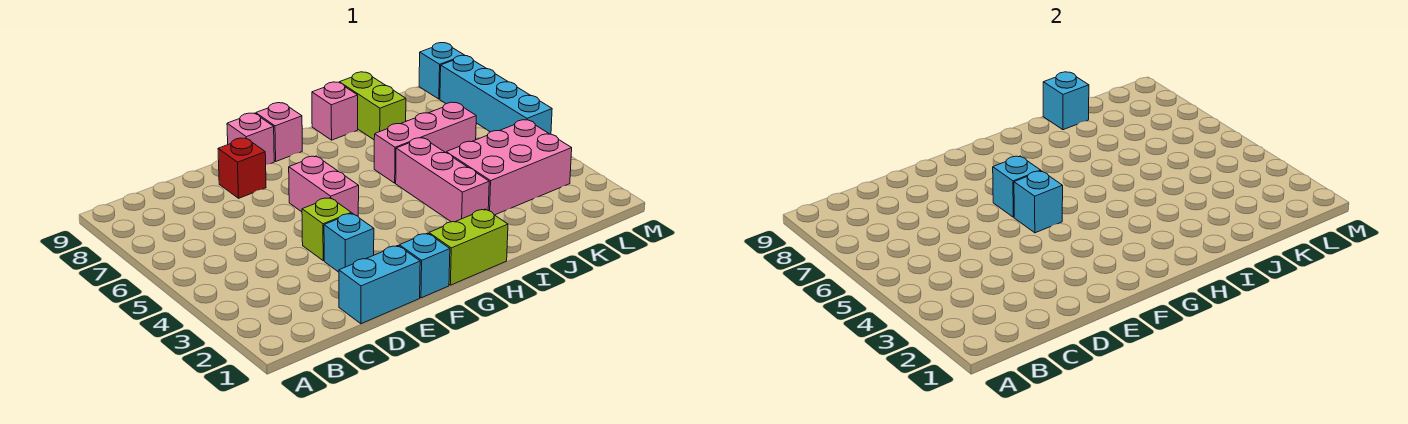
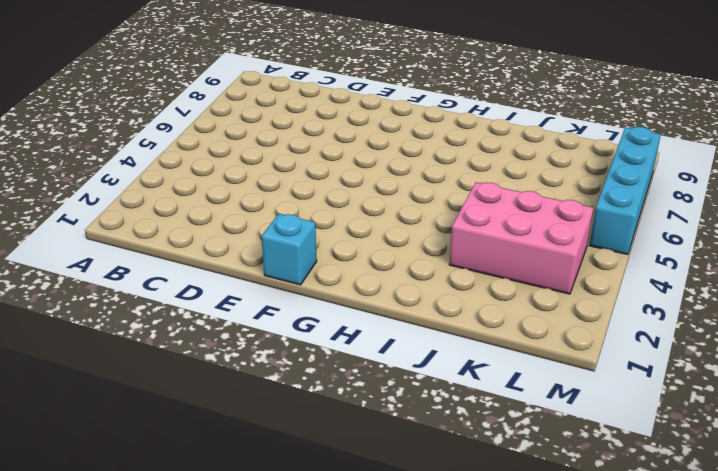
none -> cyan brick D1:E1 level 1
none -> cyan brick E3 level 1
none -> lime brick E4 level 1

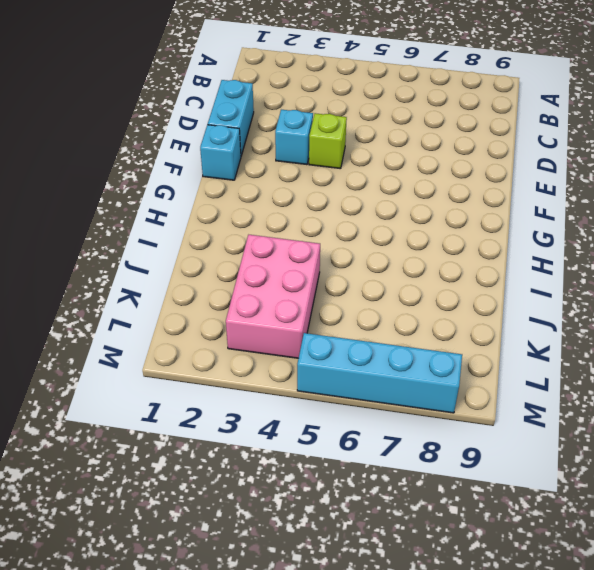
none -> red brick E8 level 1
none -> pink brick F5:F6 level 1
none -> pink brick F9 level 1

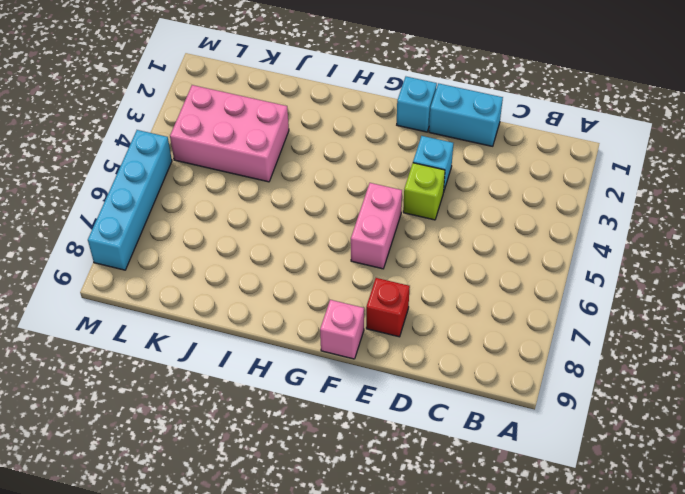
none -> lime brick G1:H1 level 1
none -> pink brick G9 level 1
none -> pink brick I3:I5 level 1

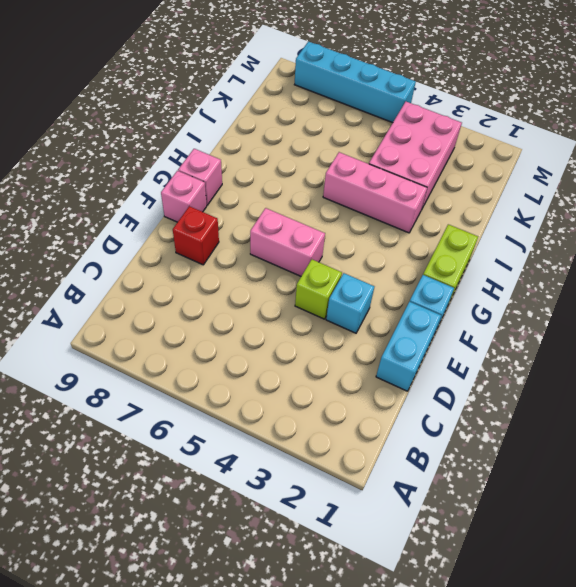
none -> pink brick I6:K6 level 1
none -> pink brick I9 level 1
none -> lime brick J8:J9 level 1

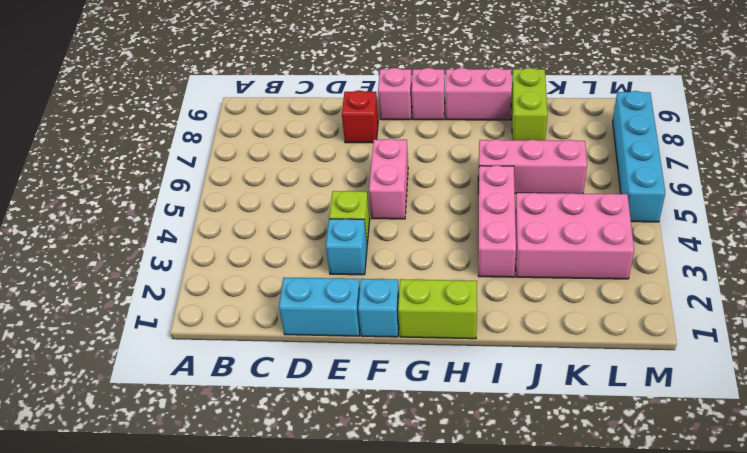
pink brick H9:I9 level 1 -> pink brick I9 level 1
none -> cyan brick M9 level 1
none -> cyan brick F5 level 2
none -> cyan brick F6 level 2

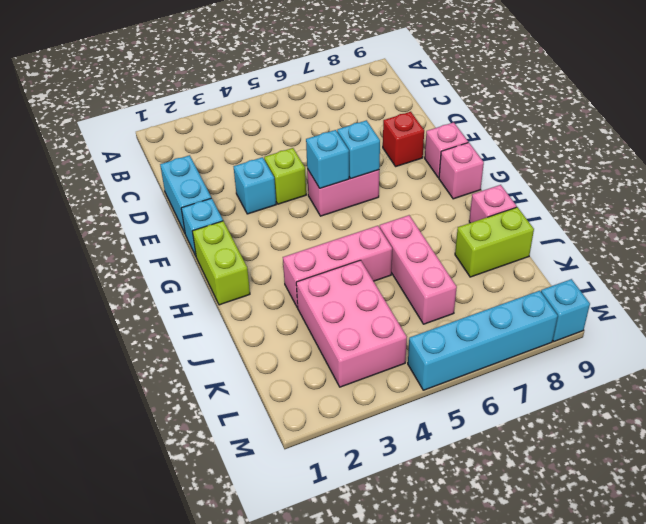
none -> cyan brick J9 level 2

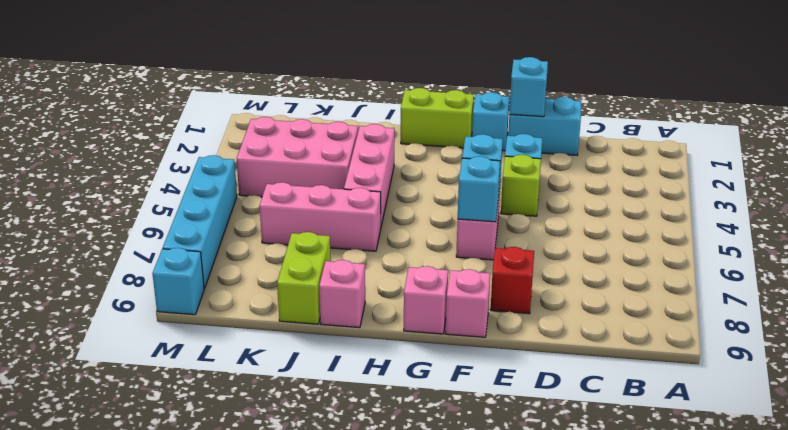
cyan brick E1 level 2 -> cyan brick J9 level 2

